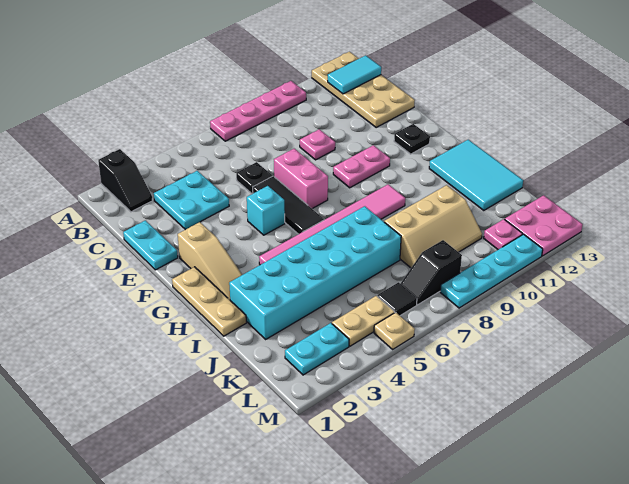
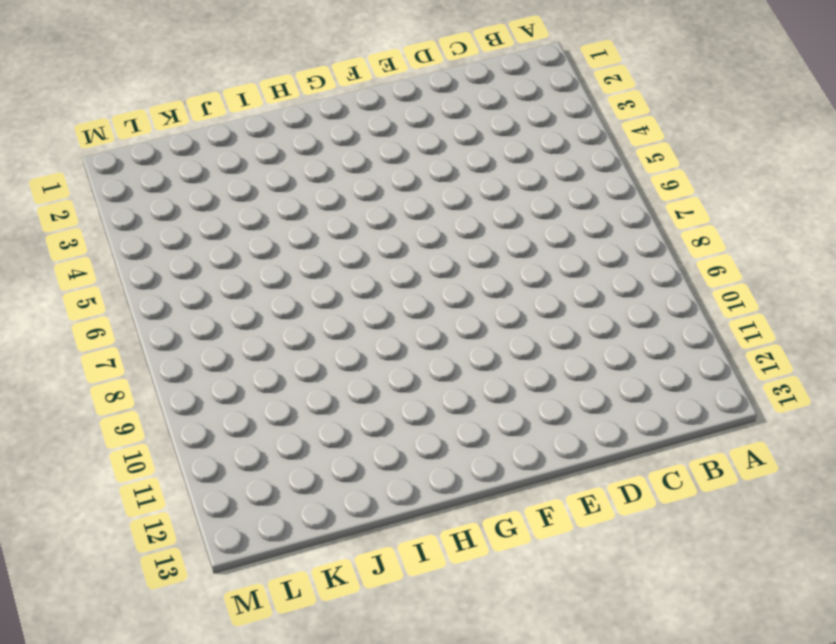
none -> black slope A2:B2 level 1 top A
none -> pink plate A7:A10 level 1
none -> tan plate A12:D13 level 1

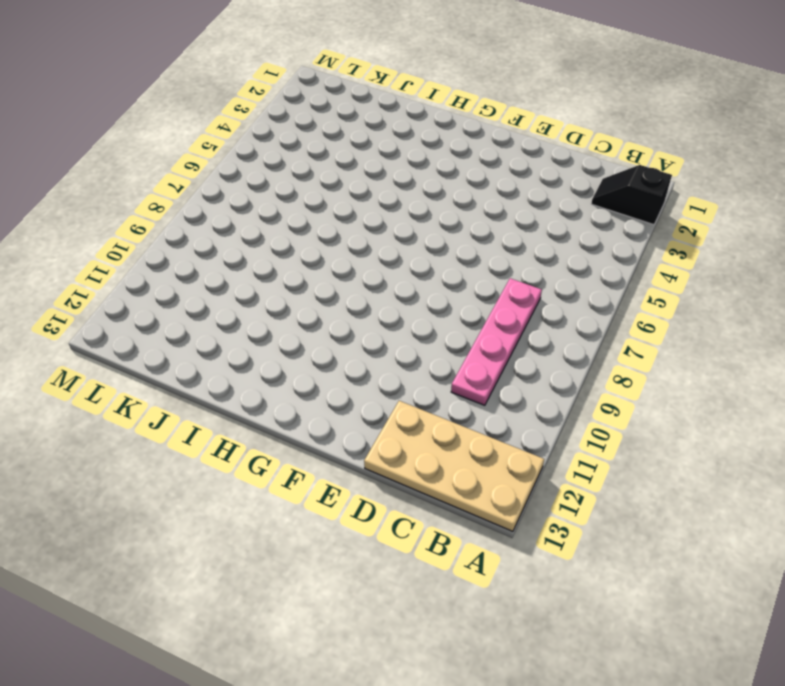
pink plate C7:C10 level 1 -> pink plate A7:A10 level 1
none -> cyan plate C3:D4 level 1
none -> cyan plate D1:E1 level 1
none -> black plate D6 level 1

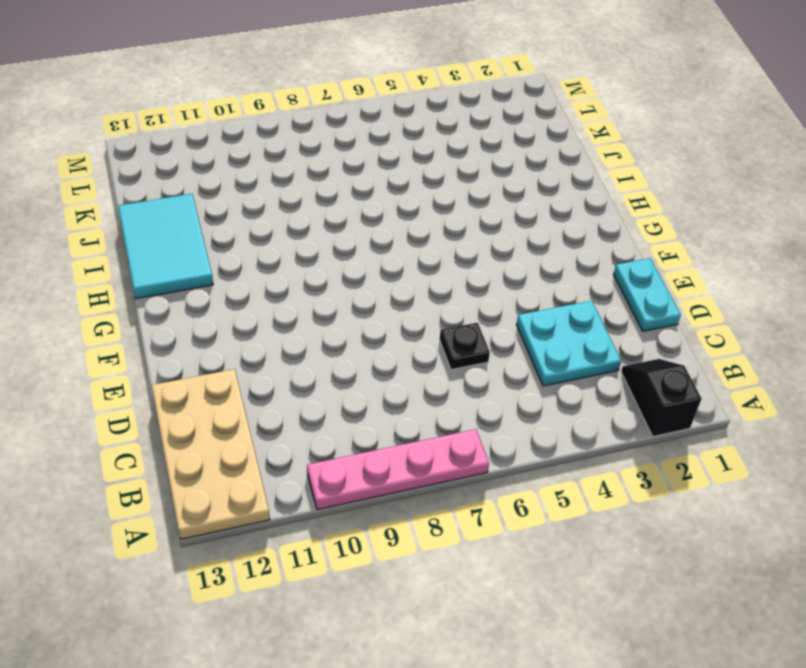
none -> pink plate D9 level 1
none -> black tile E6:G6 level 1
none -> pink brick E7:F7 level 1

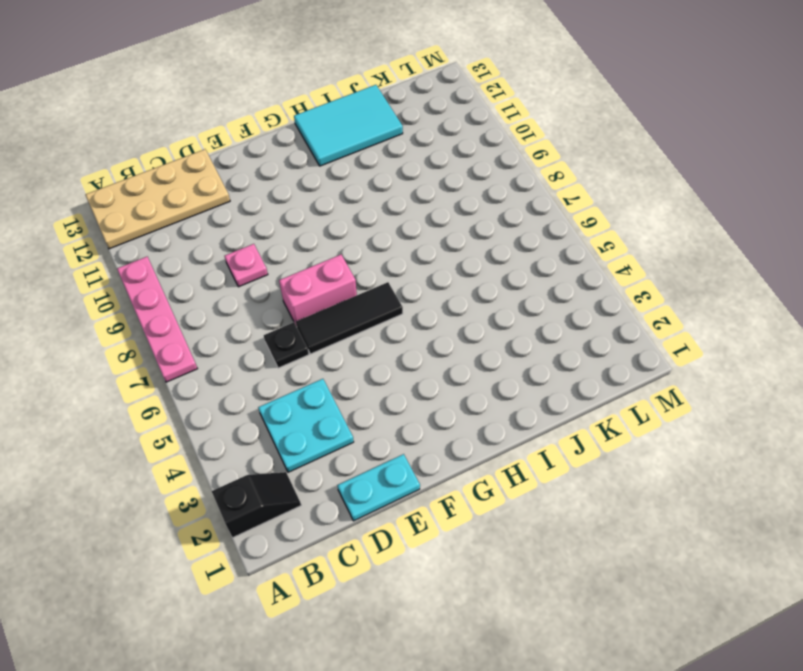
none -> tan slope F2:H2 level 1 top F
none -> cyan brick F5 level 1
none -> pink plate F9:F10 level 1

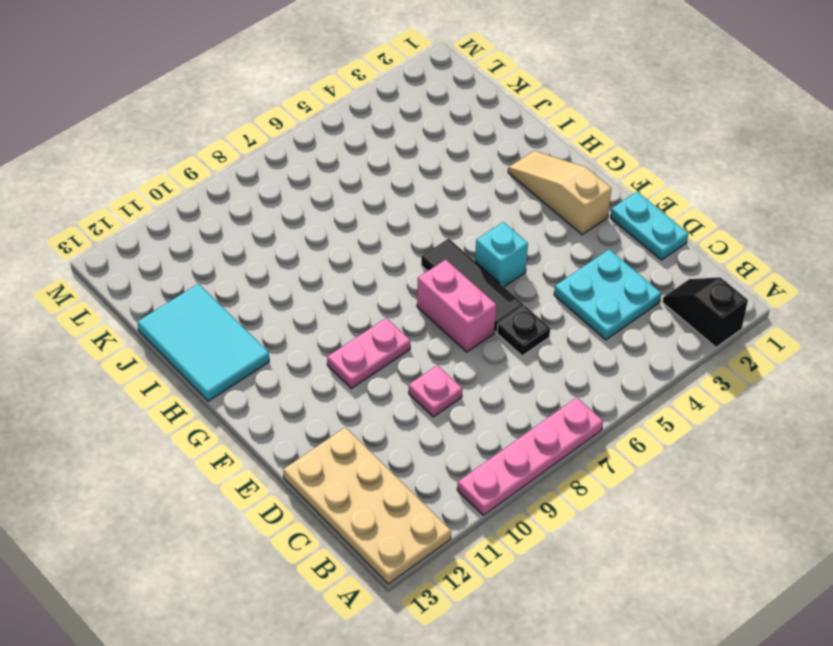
none -> black plate F12 level 1
none -> tan plate G1:I1 level 1
none -> pink tile H4:H9 level 1

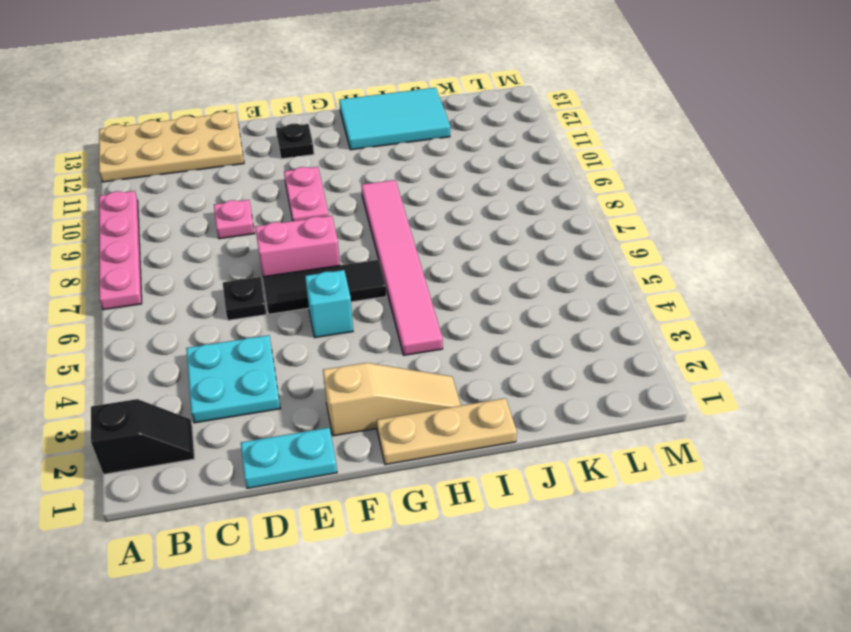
none -> cyan brick I2:J7 level 1
none -> tan slope J8:K10 level 1 top J
none -> cyan plate L2:L3 level 1

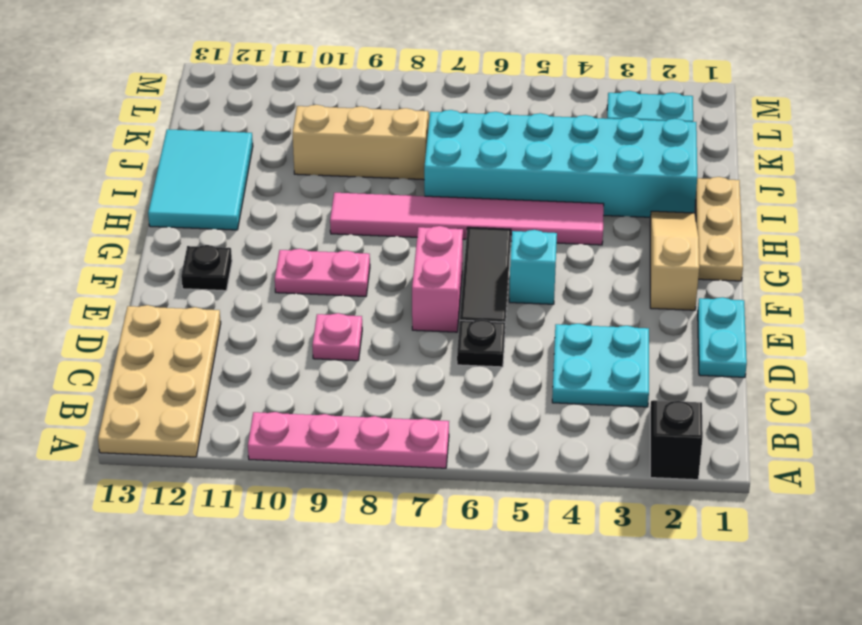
none -> tan plate L4:L5 level 1
none -> black tile L6 level 1
none -> black slope L7:L8 level 1 top 8

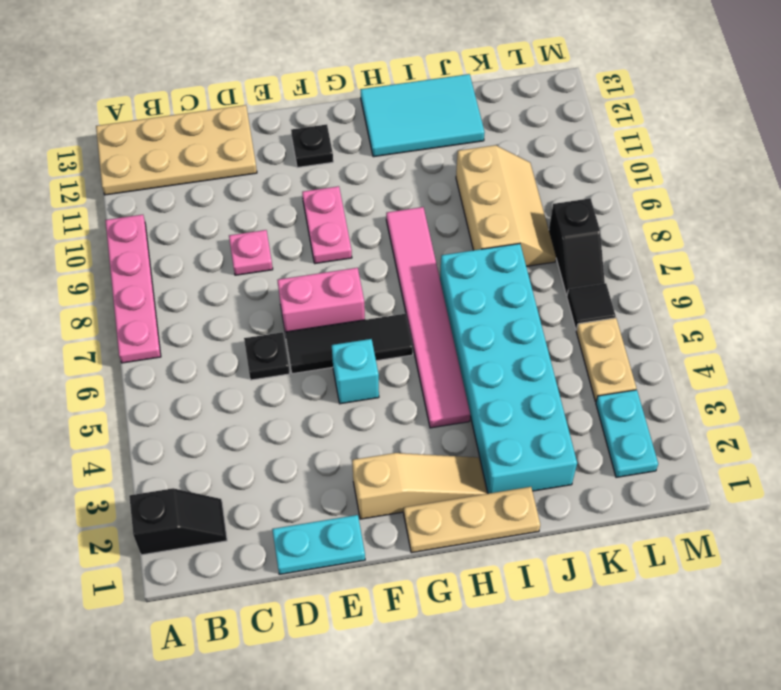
none -> cyan plate C3:D4 level 1
none -> pink plate L11 level 1
none -> pink plate L12:M13 level 1

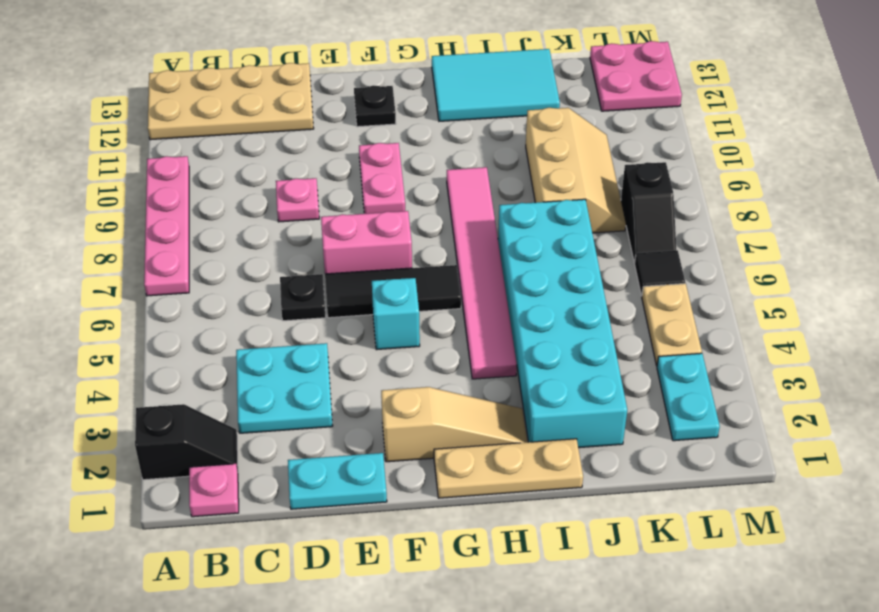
pink plate B1 level 1 -> pink plate L11 level 1
none -> tan plate M5 level 1
none -> cyan plate M8:M11 level 1
none -> cyan tile B12:B13 level 2

